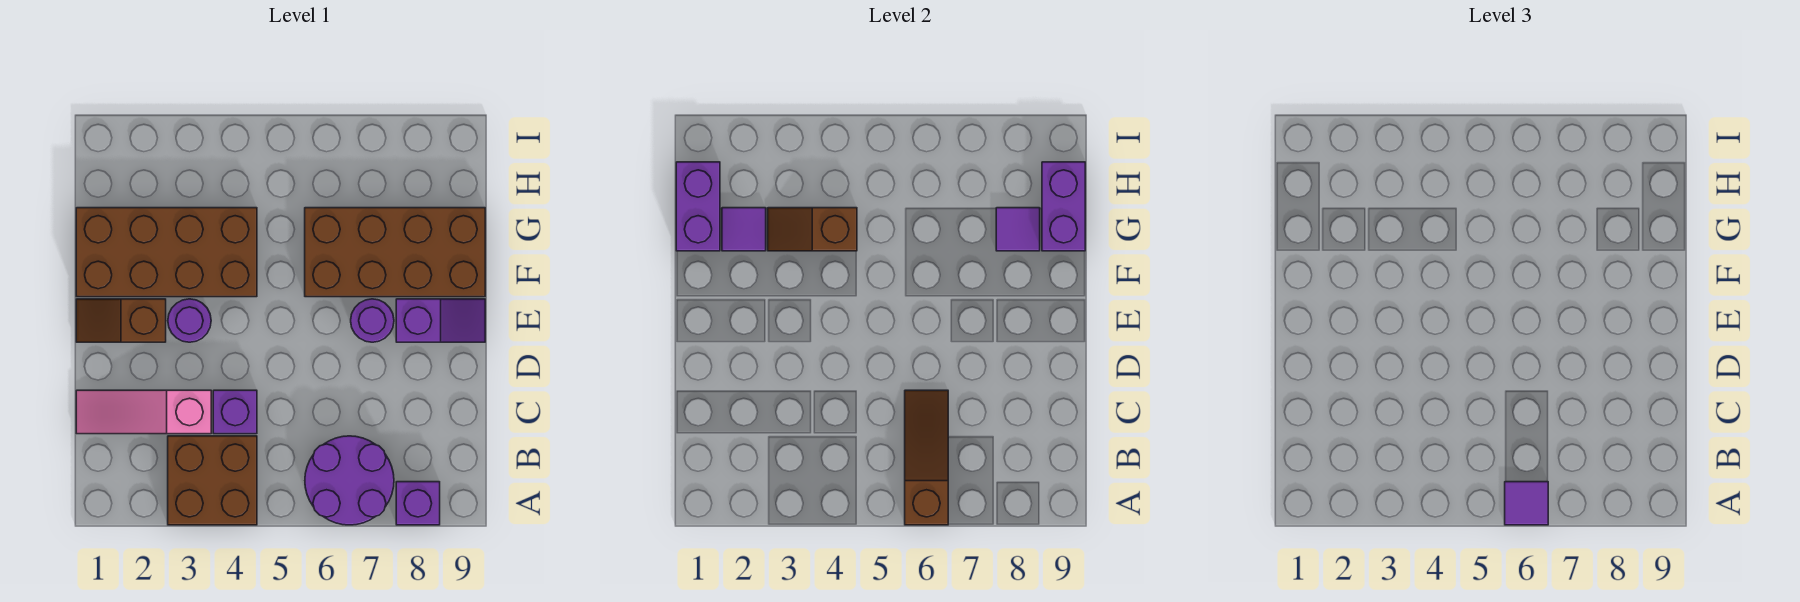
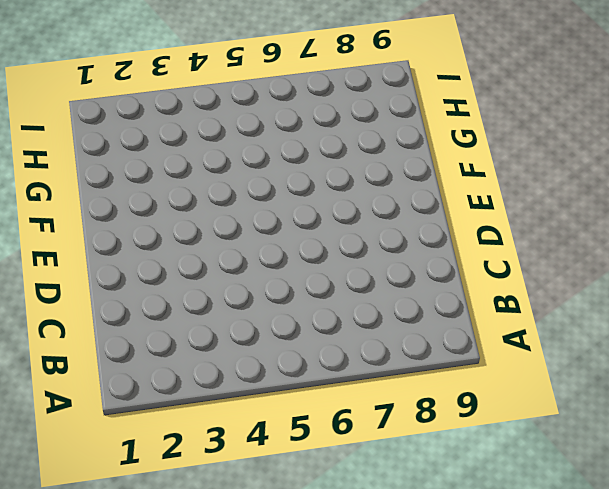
none -> brown brick A3:B4 level 1
none -> purple round brick A6:B7 level 1
none -> purple brick A8 level 1

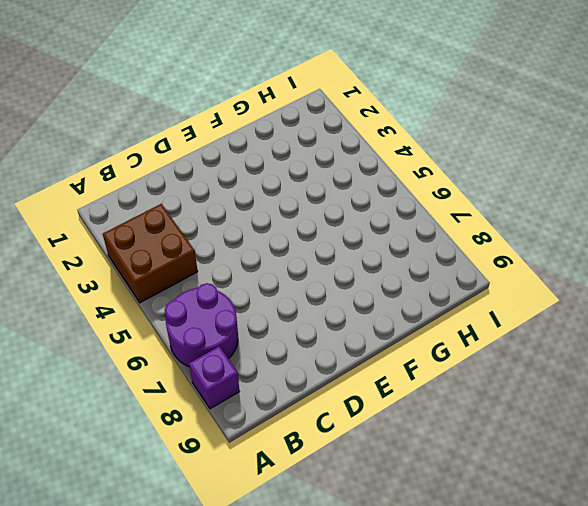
none -> pink slope C1:C3 level 1 top 3
none -> purple brick C4 level 1
none -> brown slope E1:E2 level 1 top 2

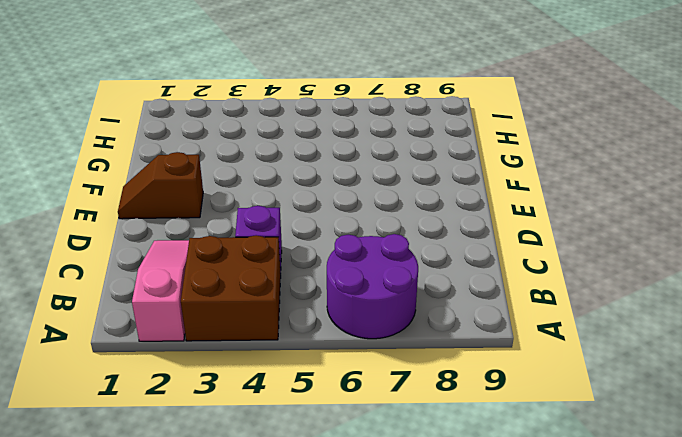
pink slope A2:C2 level 1 top A -> pink slope C1:C3 level 1 top 3
none -> purple brick A8 level 1
none -> purple round brick E3 level 1
none -> purple round brick E7 level 1

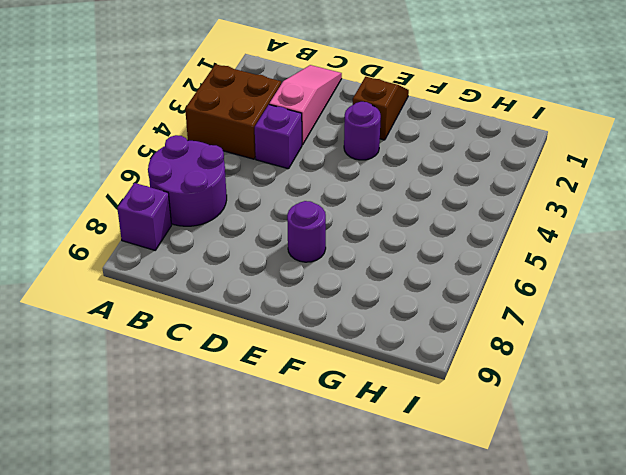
none -> purple slope E8:E9 level 1 top 8
none -> brown brick F1:G4 level 1
none -> brown brick F6:G9 level 1

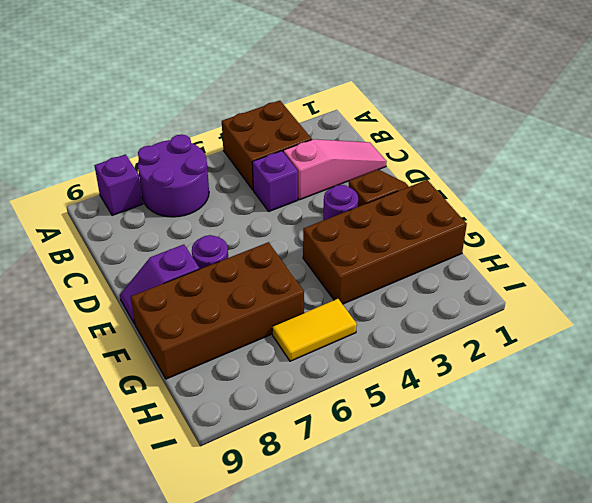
yellow tile H5:H6 level 1 -> none
none -> brown slope A6:C6 level 2 top A
none -> purple brick G1:H1 level 2
none -> purple tile G2 level 2

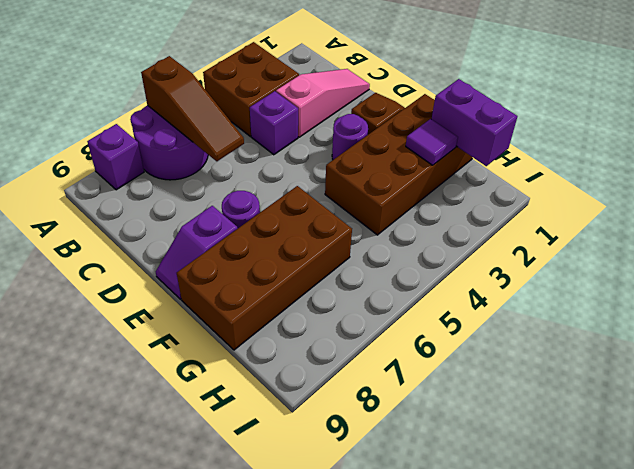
none -> brown slope G3:G4 level 2 top 4
none -> purple tile G8 level 2
none -> purple brick G9:H9 level 2

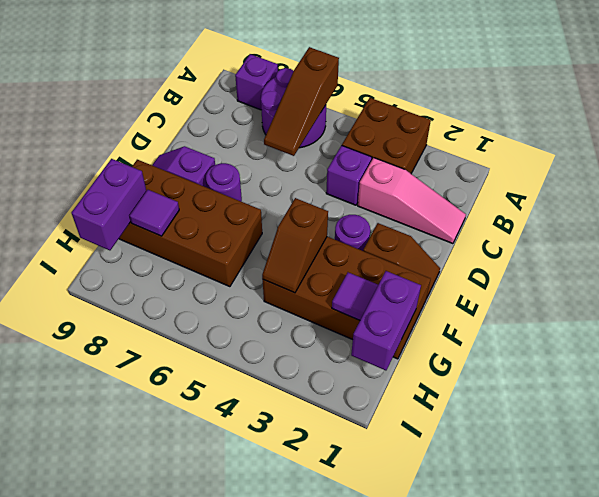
brown slope F4:G4 level 2 top F -> brown slope G3:G4 level 2 top 4
none -> purple tile A6 level 3

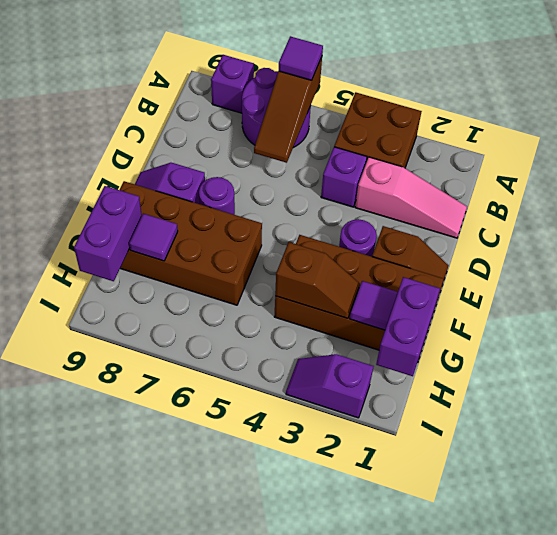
purple slope I2:I3 level 1 top 2 -> none

